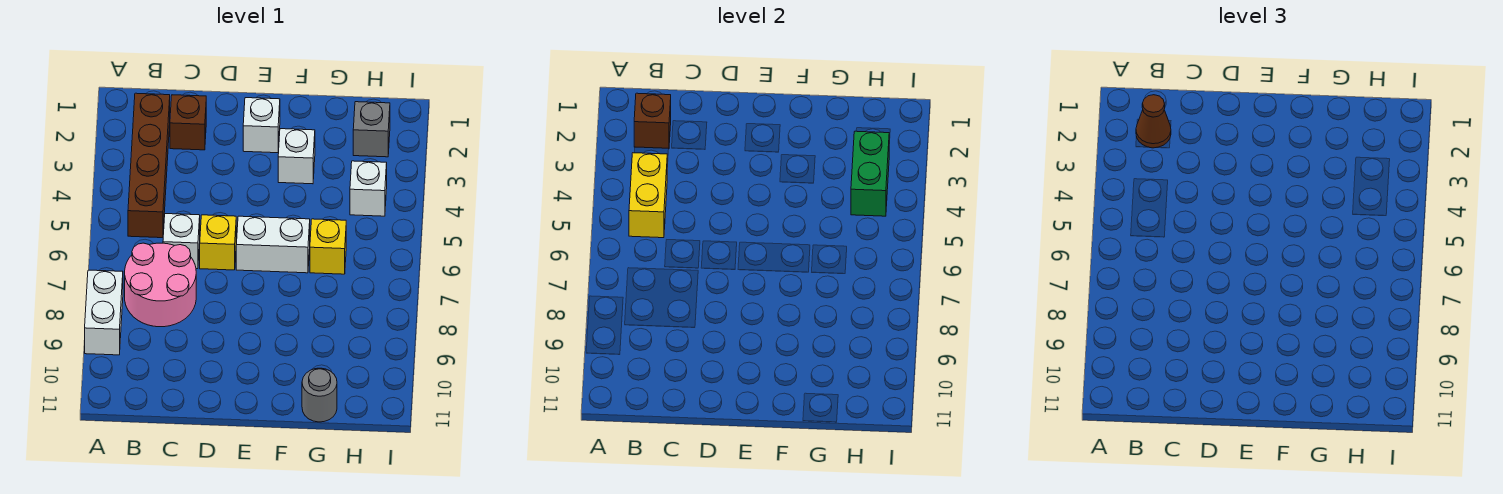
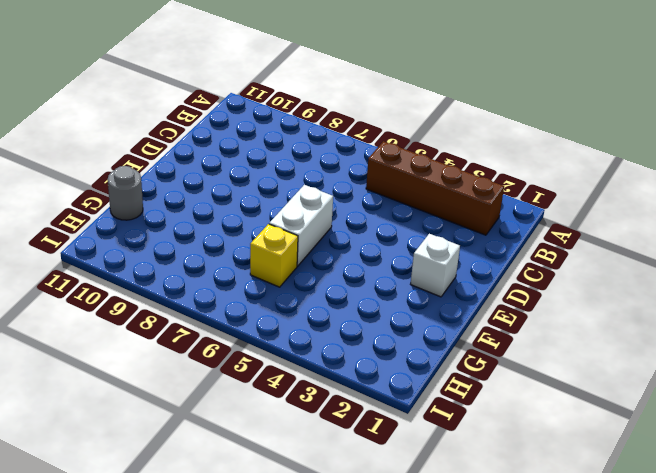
none -> white brick A8:A9 level 1
none -> pink round brick B7:C8 level 1
none -> brown brick C2 level 1

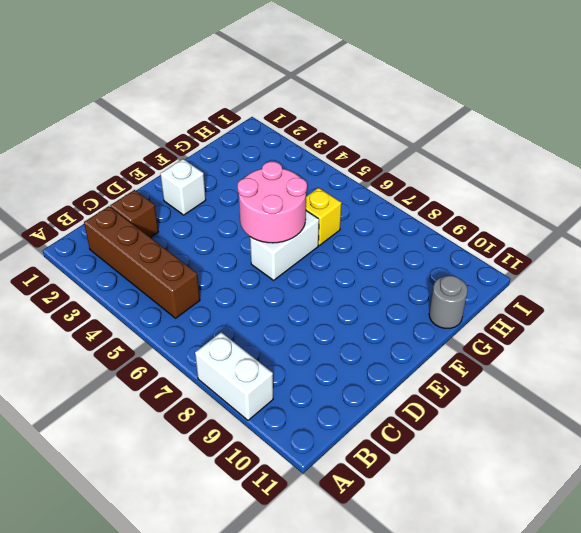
pink round brick E5:F6 level 2 -> pink round brick B7:C8 level 1
none -> white brick C6 level 1
none -> yellow brick D6 level 1
none -> white brick F3 level 1

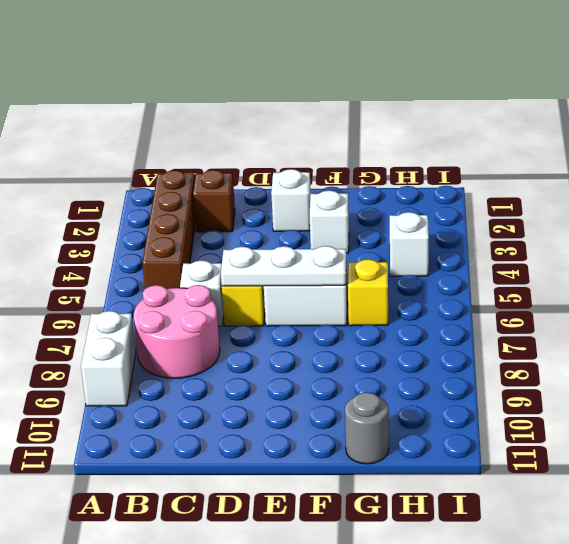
white plate D6:F6 level 2 -> none
none -> grey brick H2 level 1
none -> brown brick B2 level 2
none -> yellow brick B4:B5 level 2

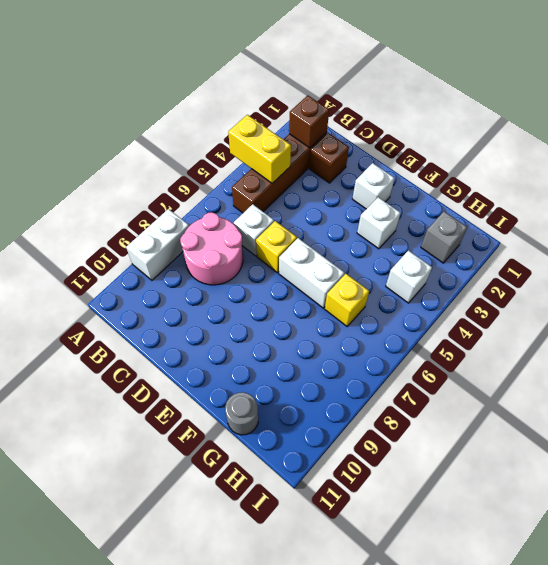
yellow brick A4:B4 level 2 -> yellow brick B4:B5 level 2
none -> green brick H3:H4 level 2
none -> brown cone B2 level 3

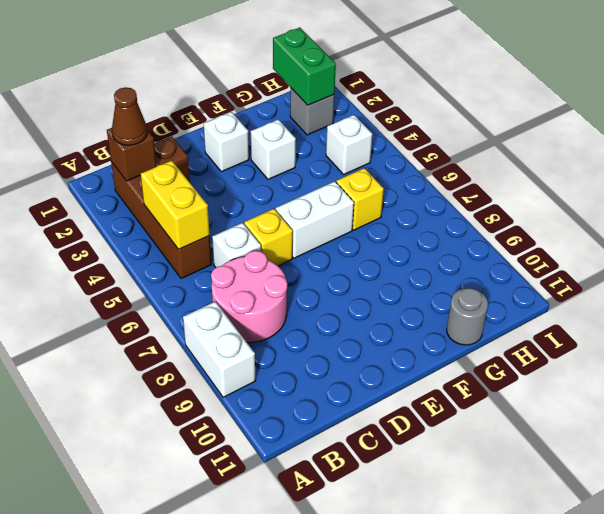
green brick H1:H2 level 2 -> green brick H3:H4 level 2

